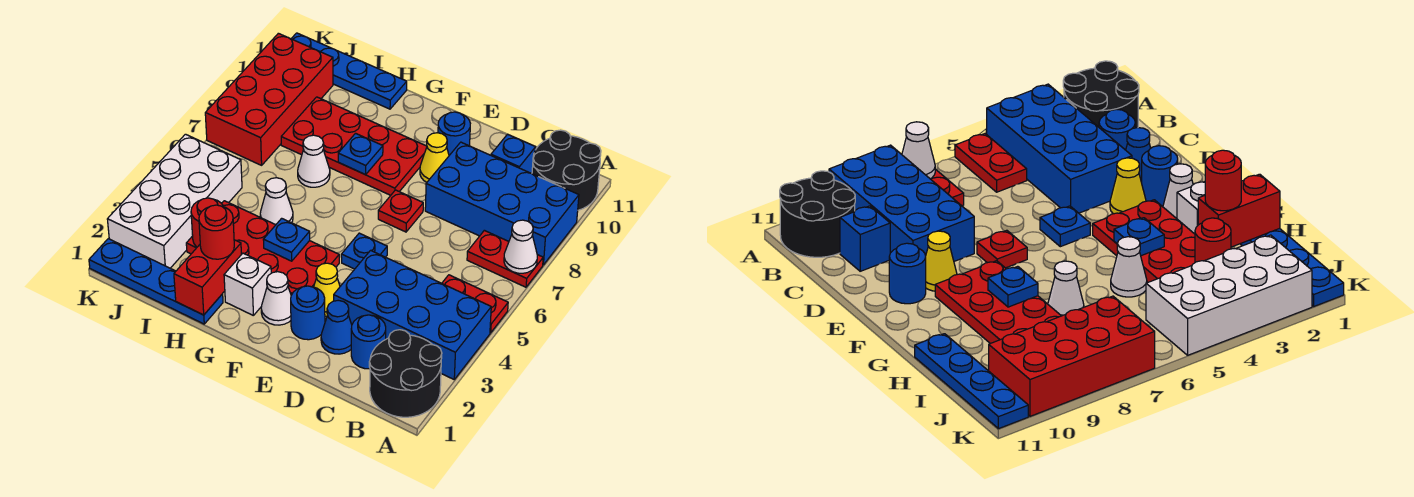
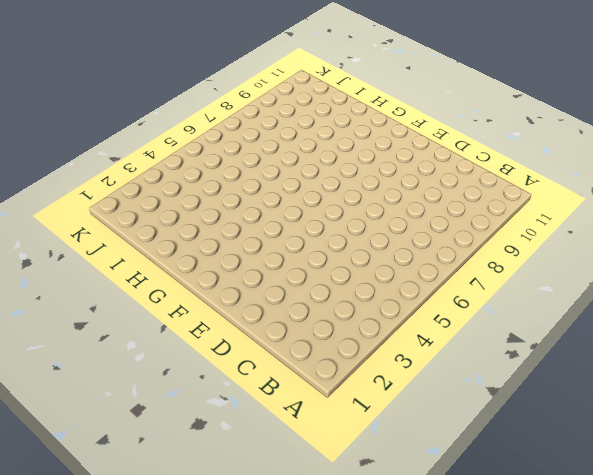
none -> black round brick A1:B2 level 1
none -> blue brick A3:D4 level 1
none -> red plate A5:B5 level 1
none -> red plate A7:B7 level 1

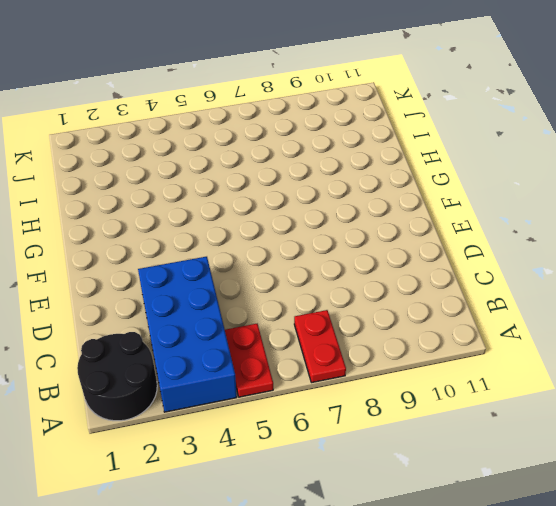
none -> blue brick A8:D9 level 1
none -> black round brick A10:B11 level 1
none -> blue round brick C2 level 1
none -> blue brick C10 level 1

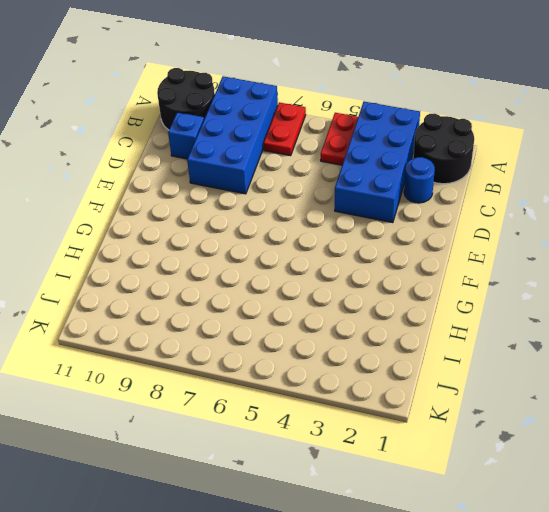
none -> blue cone D2 level 1
none -> blue round brick E2 level 1
none -> yellow cone E3 level 1
none -> blue plate E5 level 1

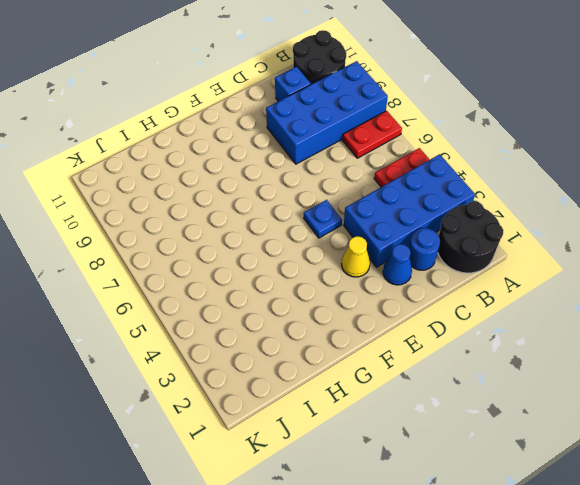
none -> blue round brick E2 level 1
none -> red plate E7 level 1
none -> yellow cone E9 level 1
none -> blue round brick E10 level 1

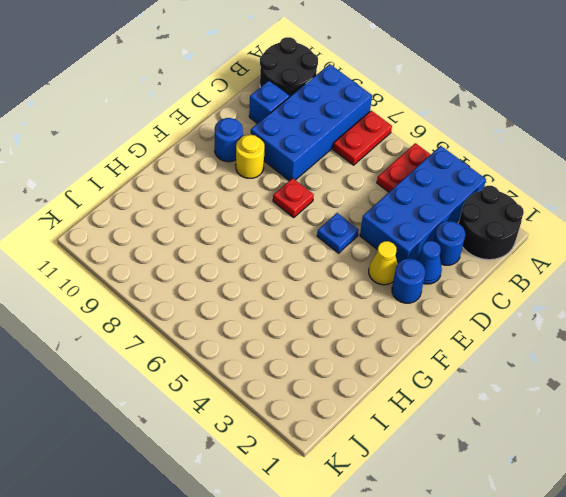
yellow round brick E9 level 1 -> yellow cone E9 level 1
none -> white cone F2 level 1
none -> red plate F3:I4 level 1
none -> red plate F8:I9 level 1
none -> white brick G2 level 1

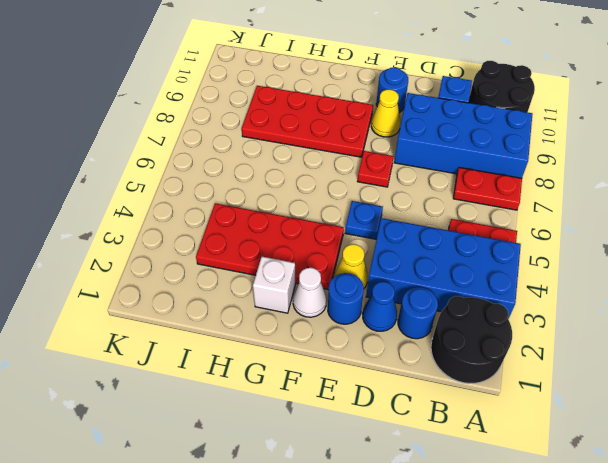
none -> blue plate H1:K1 level 1
none -> white cone H5 level 1
none -> white cone H7 level 1
none -> blue plate H11:K11 level 1

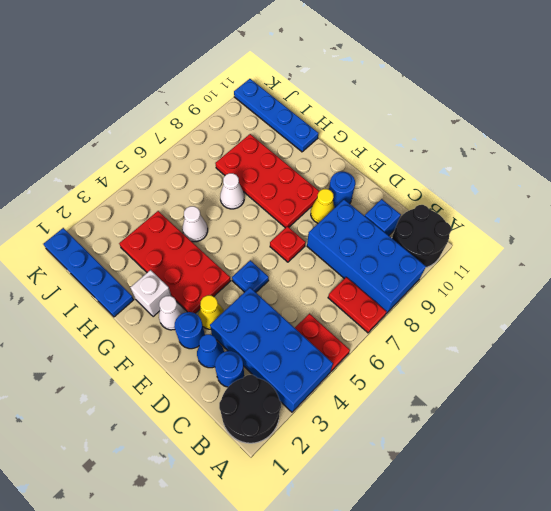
none -> white brick J2:K5 level 1
none -> red brick J7:K10 level 1
none -> white cone A7 level 2
none -> blue plate G4 level 2

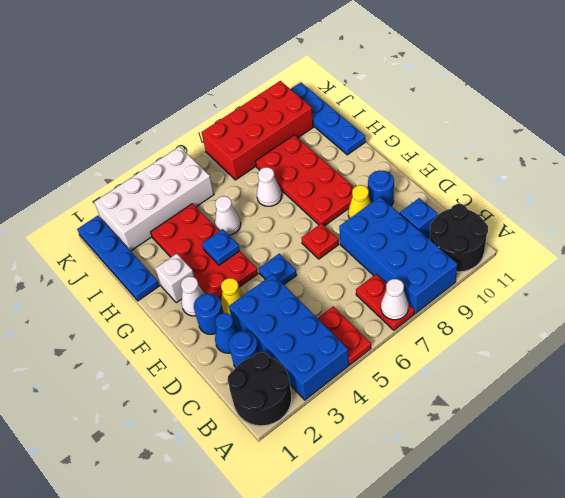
none -> blue plate G8 level 2
none -> red brick H1:H2 level 2
none -> red round brick I3 level 2
none -> red round brick H2 level 3

